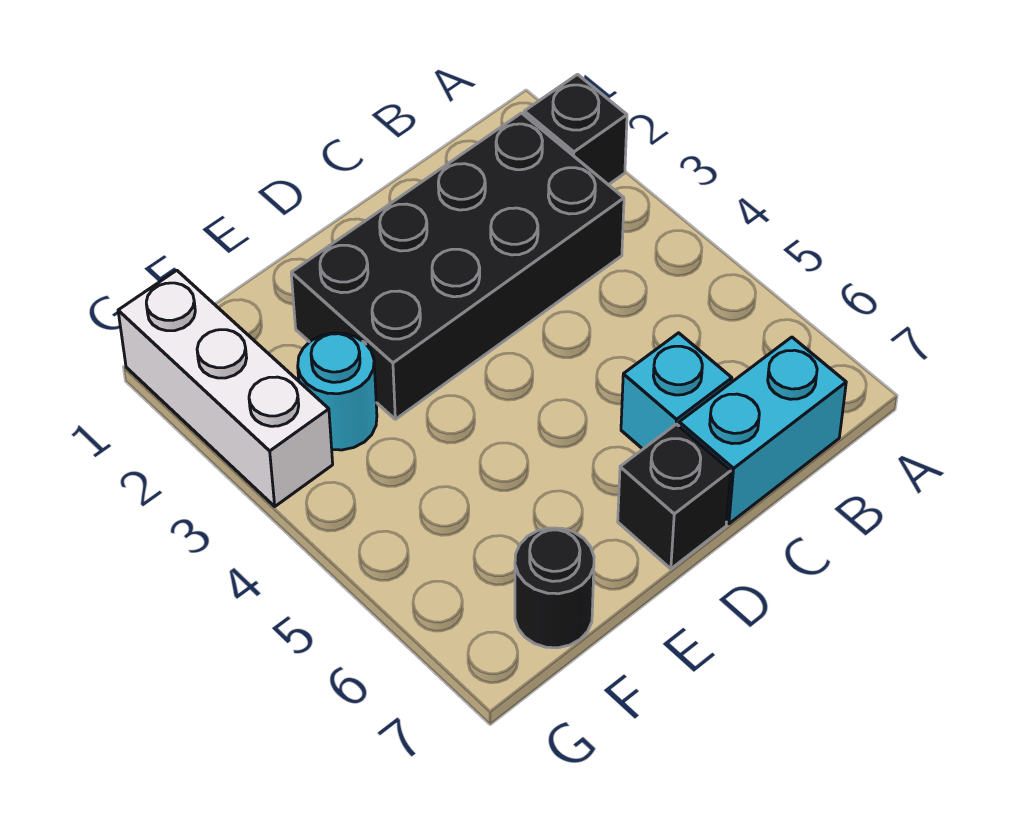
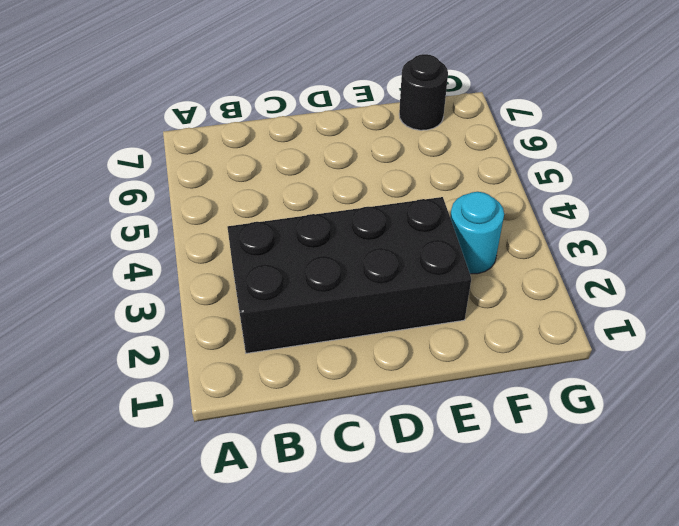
none -> black brick A2 level 1
none -> cyan brick B7:C7 level 1

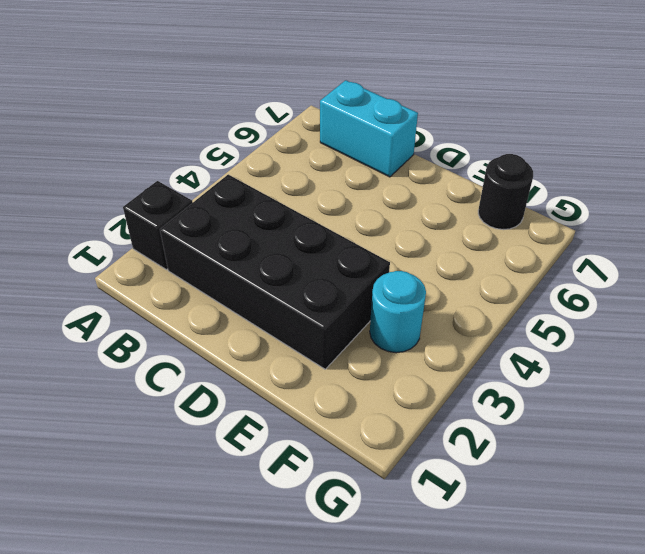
none -> cyan brick C6 level 1
none -> black brick D7 level 1

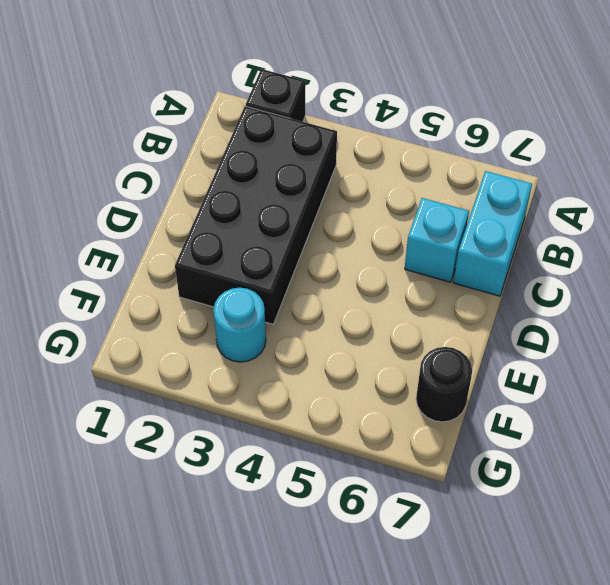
none -> black brick D7 level 1
none -> white brick G1:G3 level 1

